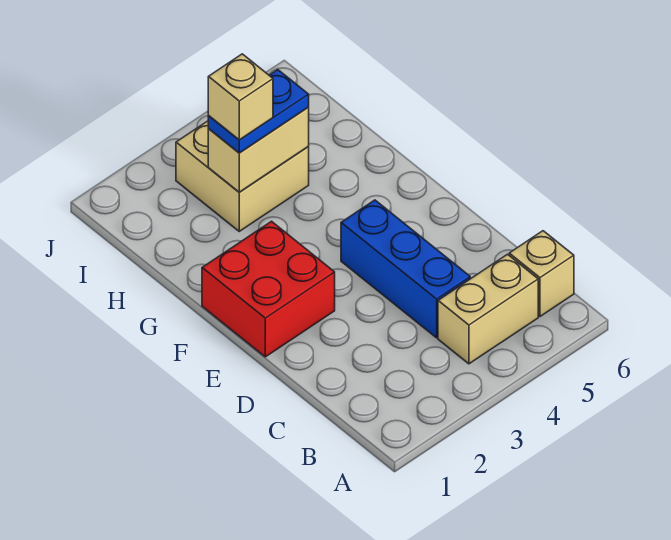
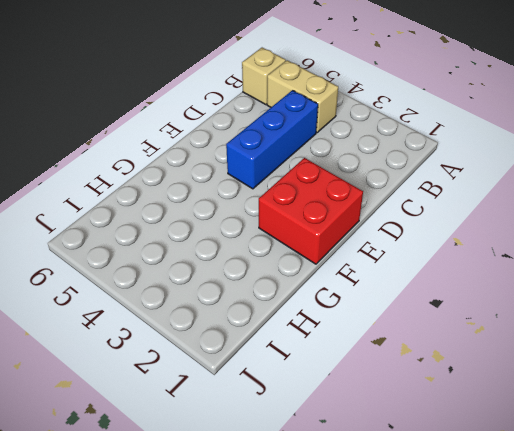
none -> tan brick H3:I4 level 1
none -> tan brick H3:H4 level 2

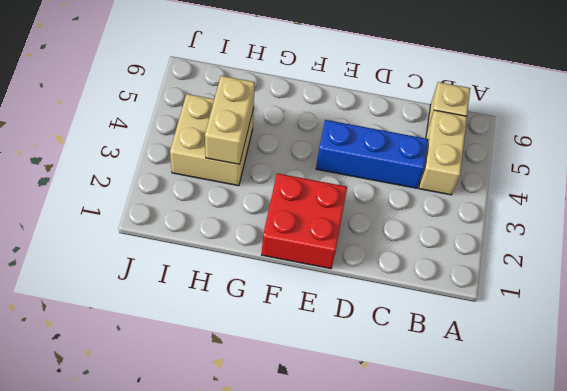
none -> blue plate H3:H4 level 3
none -> tan brick H3 level 4

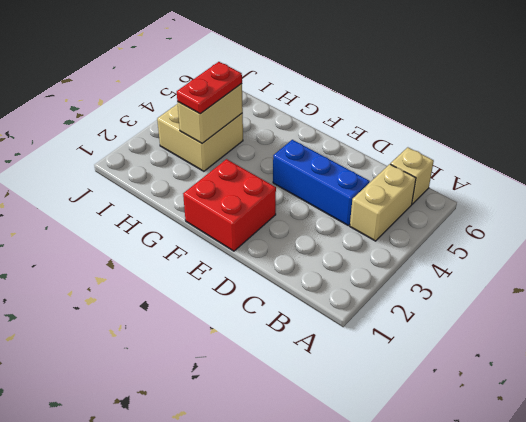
red plate H3:H4 level 3 -> blue plate H3:H4 level 3
none -> tan brick H3 level 4

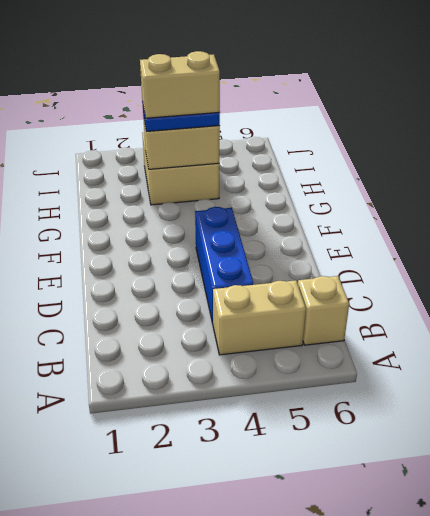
tan brick H3:H4 level 4 -> tan brick H3 level 4
none -> red brick E1:F2 level 1

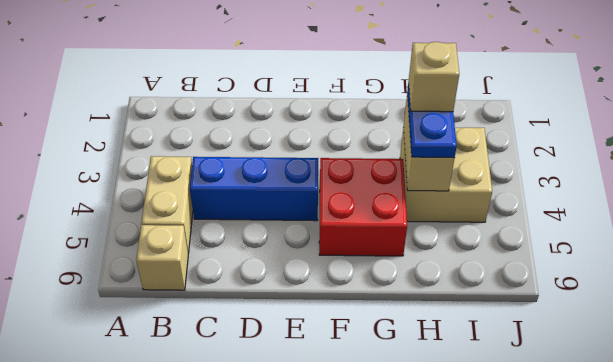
red brick F4:G5 level 1 -> red brick E1:F2 level 1

